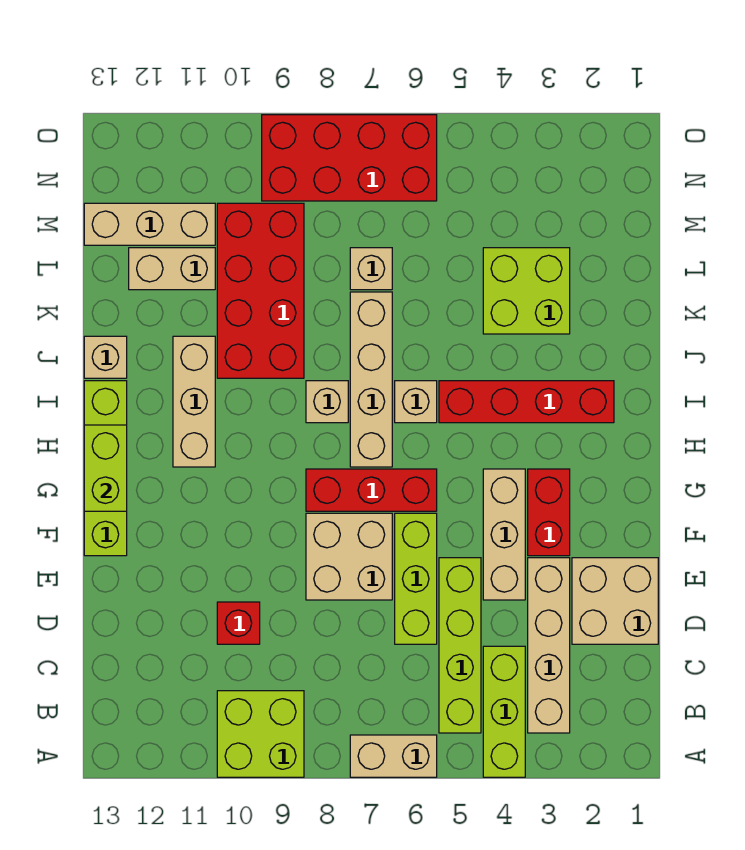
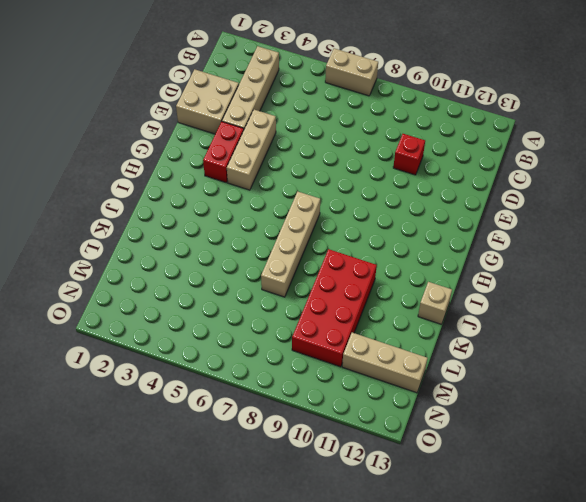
none -> lime brick A4:C4 level 1
none -> lime brick A9:B10 level 1
none -> lime brick B5:E5 level 1

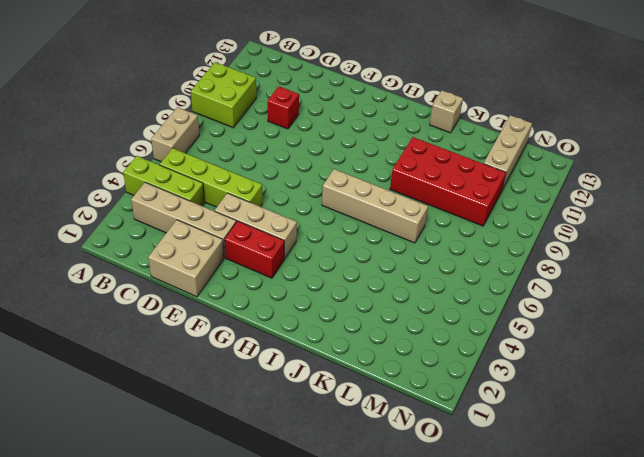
none -> lime brick D6:F6 level 1
none -> tan brick E7:F8 level 1
none -> lime brick F13:I13 level 1

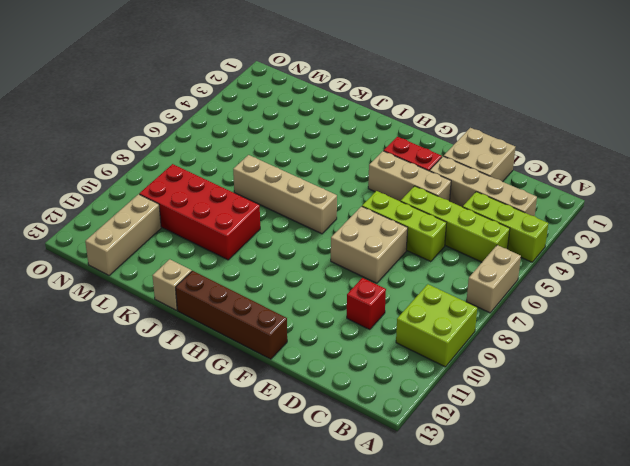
brown brick F13:I13 level 1 -> lime brick F13:I13 level 1
none -> red brick G6:G8 level 1
none -> tan brick H11:J11 level 1
none -> red brick I2:I5 level 1

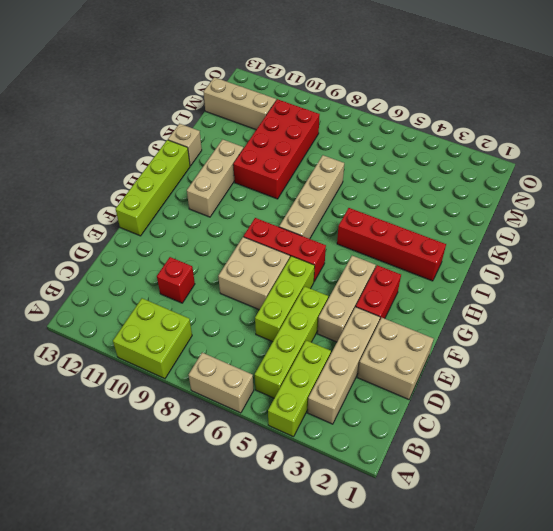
none -> tan brick I6 level 1
none -> tan brick I8 level 1
none -> lime brick K3:L4 level 1

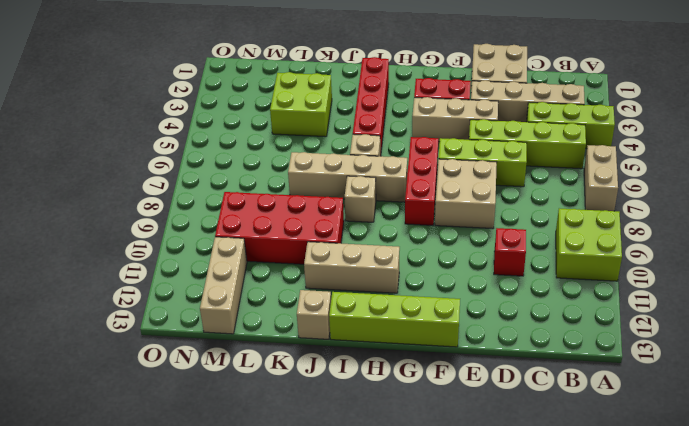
none -> tan brick L7 level 1
none -> tan brick L11:L12 level 1
none -> red brick N6:O9 level 1

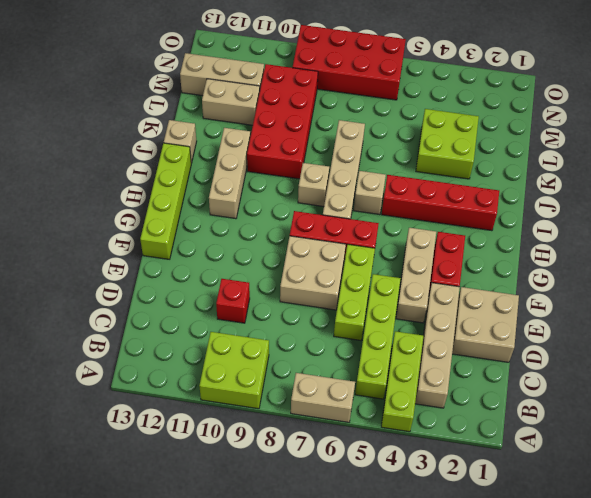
none -> tan brick L7 level 1
none -> lime brick G13:H13 level 2

